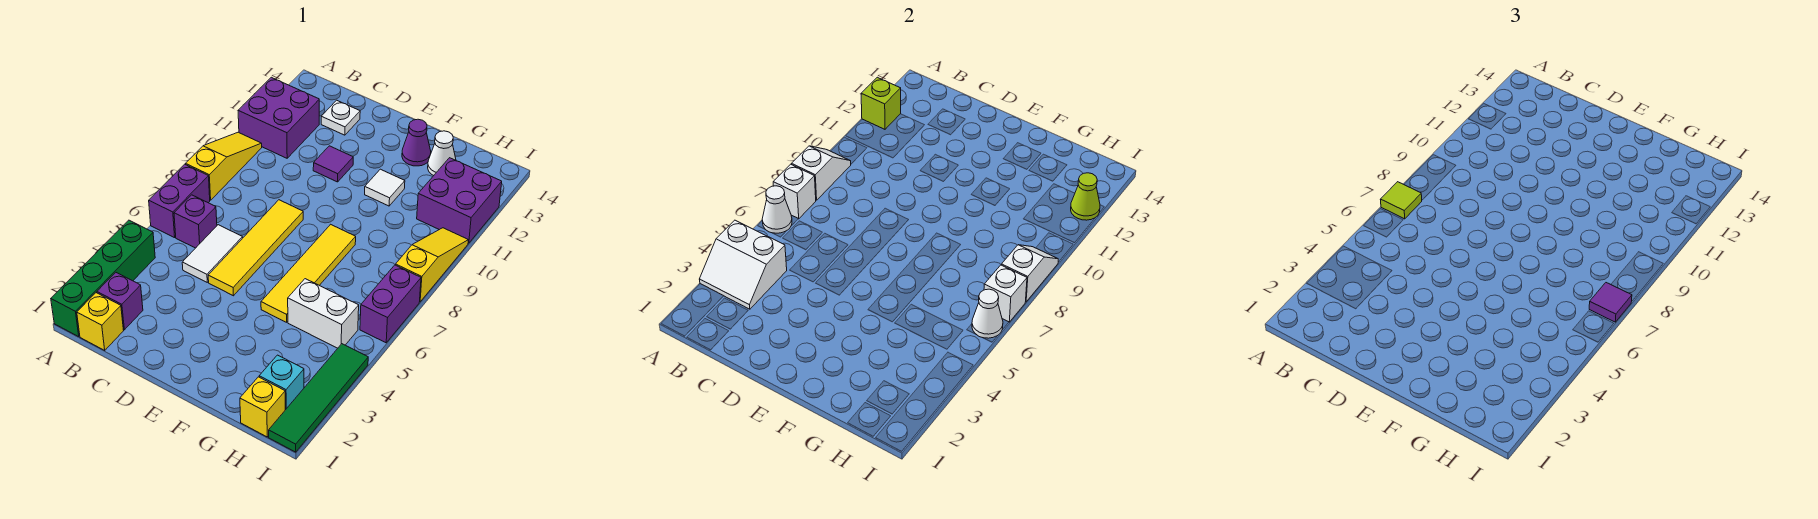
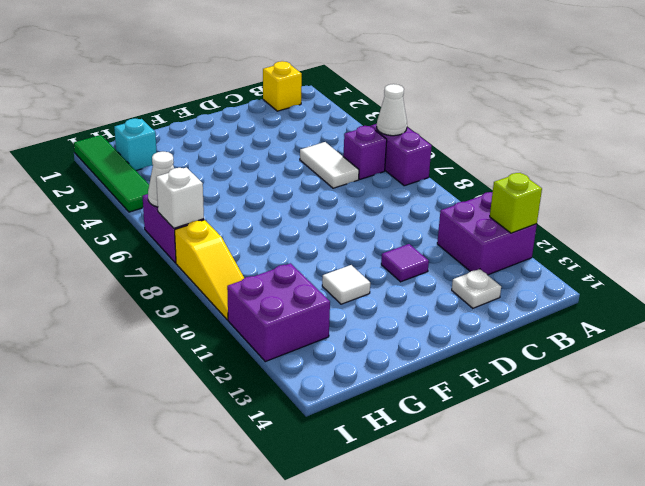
none -> green brick A1:A4 level 1
none -> yellow slope A8:A10 level 1 top 8
none -> purple brick B2 level 1
none -> yellow tile D5:D8 level 1

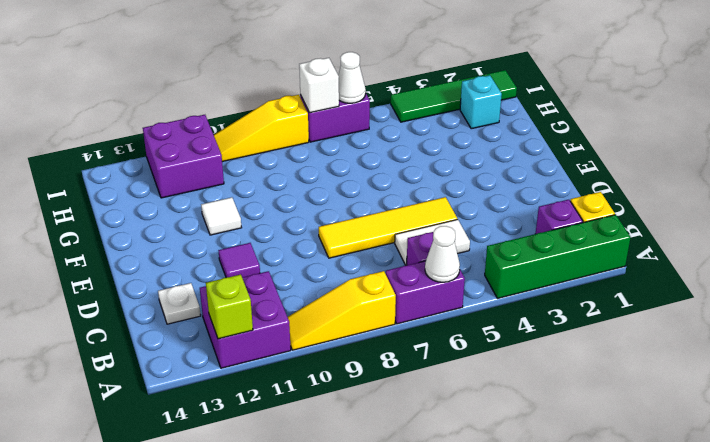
none -> yellow tile F5:F8 level 1
none -> purple cone F13 level 1
none -> white brick G5:H5 level 1
none -> white cone G13 level 1

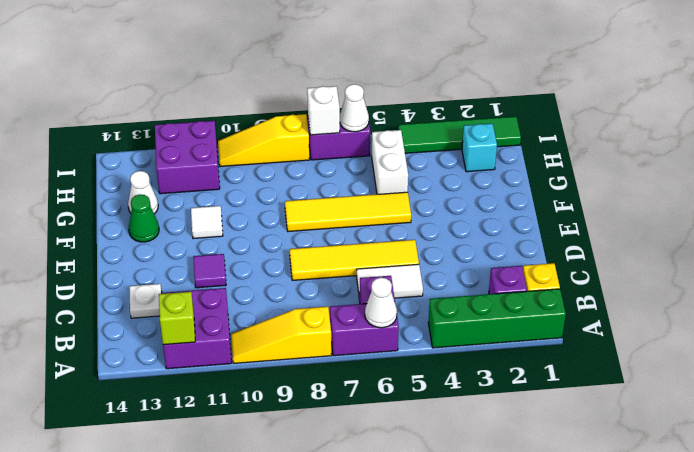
green cone F13 level 1 -> purple cone F13 level 1
none -> yellow brick H1 level 1
none -> white slope A3:B4 level 2 top 4
none -> white brick A7 level 2
none -> white slope A8:A9 level 2 top 8

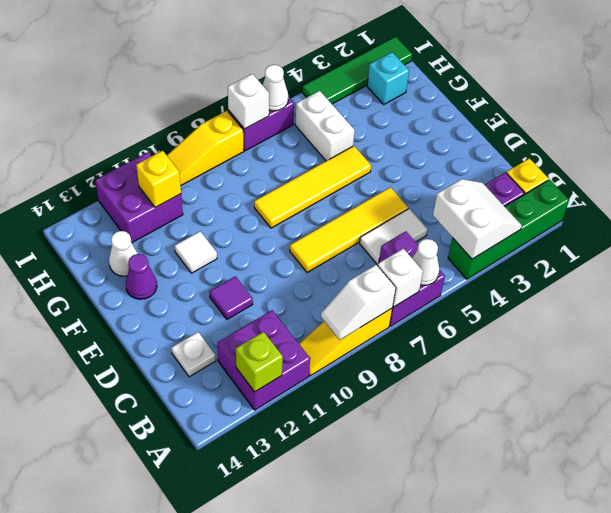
yellow brick H11 level 2 -> yellow brick H1 level 1
none -> white slope I8:I9 level 2 top 8
none -> lime cone I12 level 2
none -> lime tile A7 level 3
none -> purple tile I7 level 3

